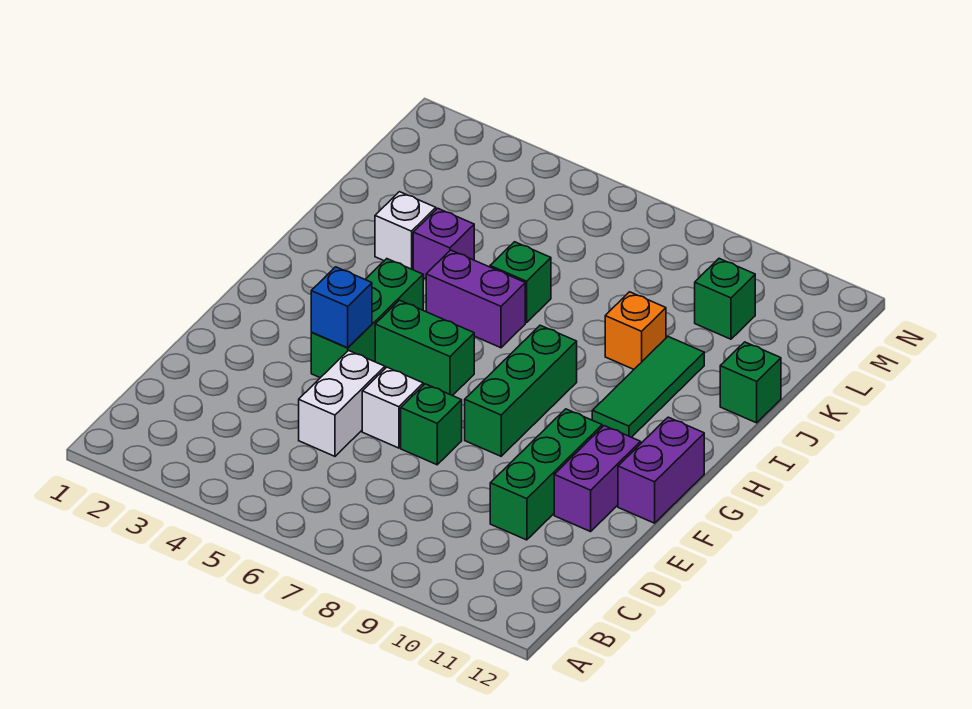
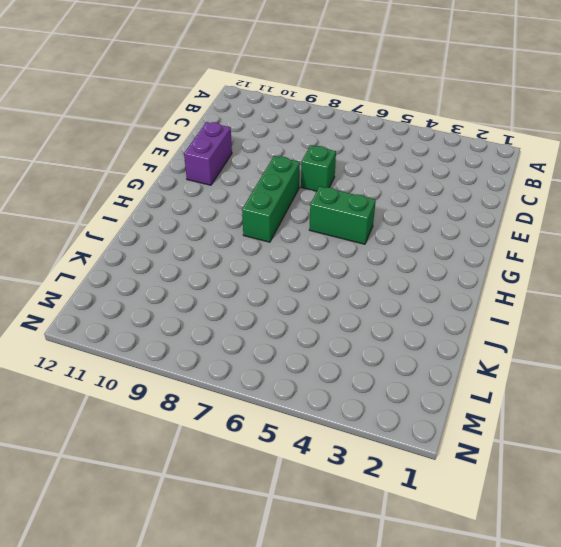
none -> white brick D5:E5 level 1
none -> green brick D10:F10 level 1
none -> white brick E6 level 1

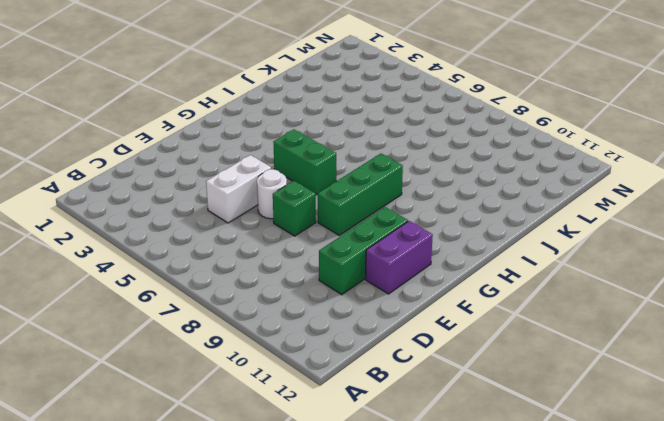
white round brick E6 level 1 -> white brick E6 level 1
none -> green brick F4:H4 level 1
none -> purple brick F12:G12 level 1
none -> green tile H10:J10 level 1

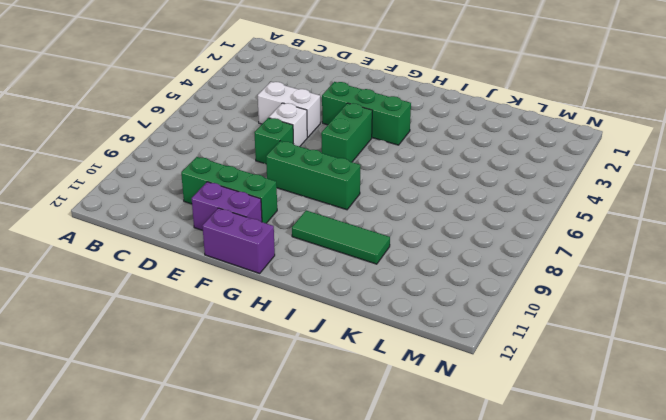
none -> purple brick I5:I6 level 1
none -> white brick J3 level 1
none -> purple brick J4 level 1

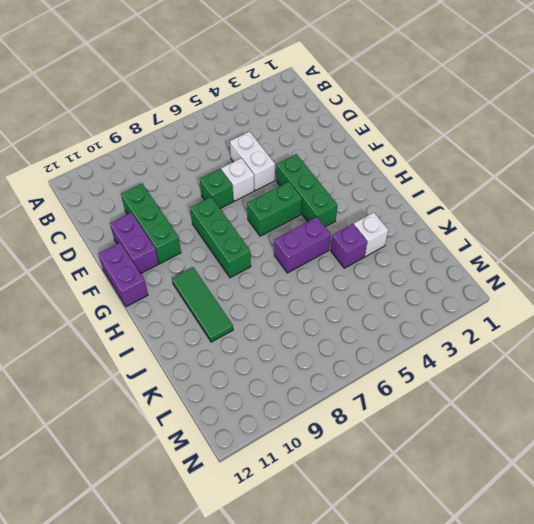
none -> green brick J6 level 1
none -> orange brick J9 level 1
none -> green brick J12 level 1

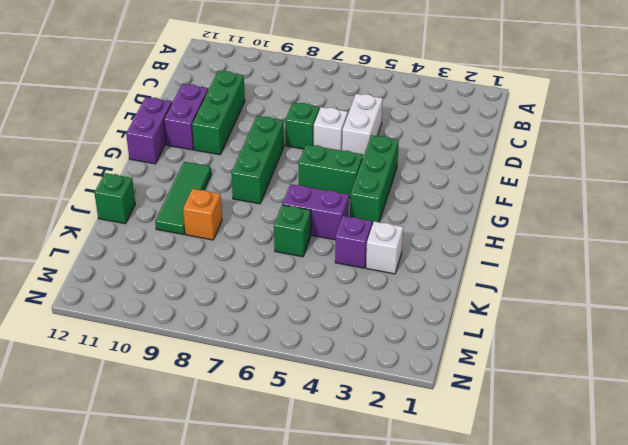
none -> green brick L10 level 1
none -> blue brick F4 level 2

